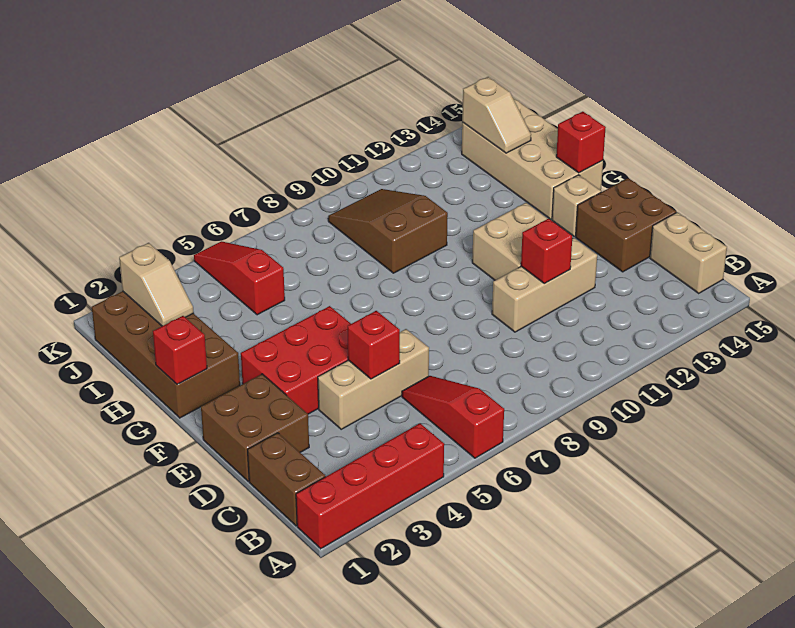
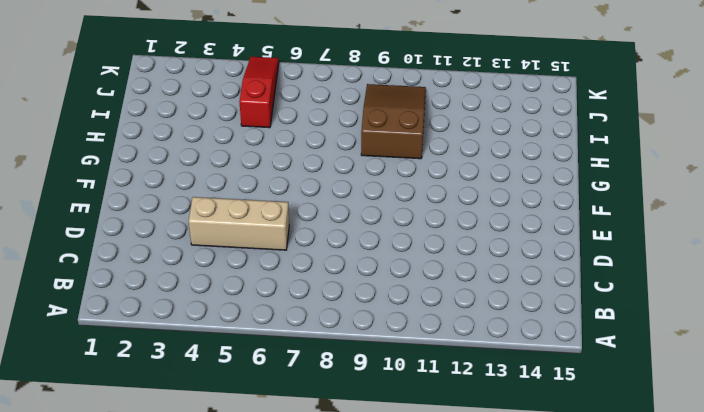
none -> red brick A1:A4 level 1
none -> red slope A6:C6 level 1 top A
none -> brown brick B1:C1 level 1

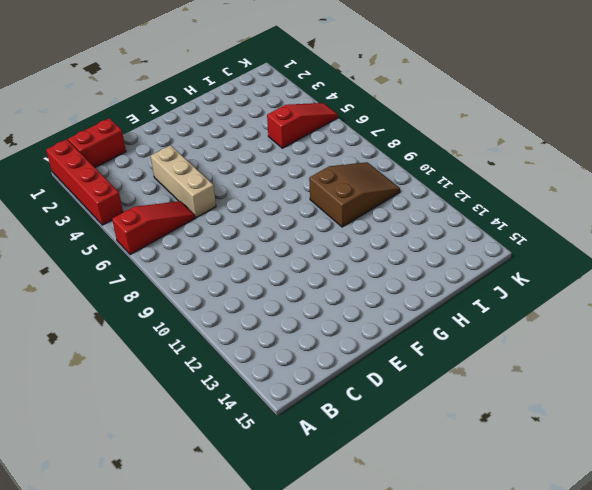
red brick B1:C1 level 1 -> brown brick B1:C1 level 1
none -> tan brick B15:C15 level 1
none -> brown brick D1:E2 level 1
none -> tan brick D10:D12 level 1

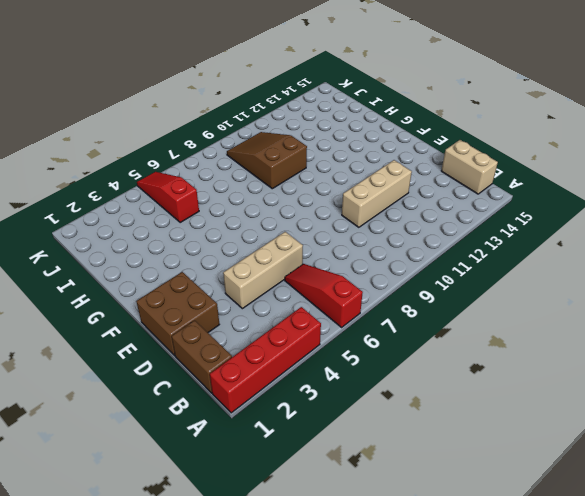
none -> brown brick D14:E15 level 1
none -> red brick E3:F5 level 1
none -> tan brick E11:F12 level 1

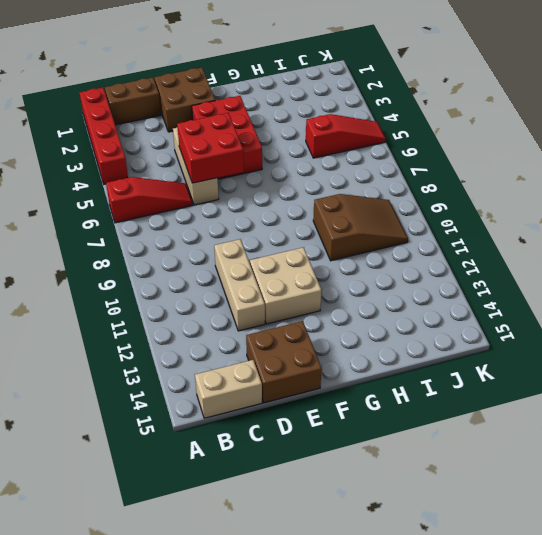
red brick D5:E6 level 2 -> red brick D5 level 2
none -> tan brick F14 level 1
none -> brown brick G1:J2 level 1
none -> tan brick G14:J15 level 1

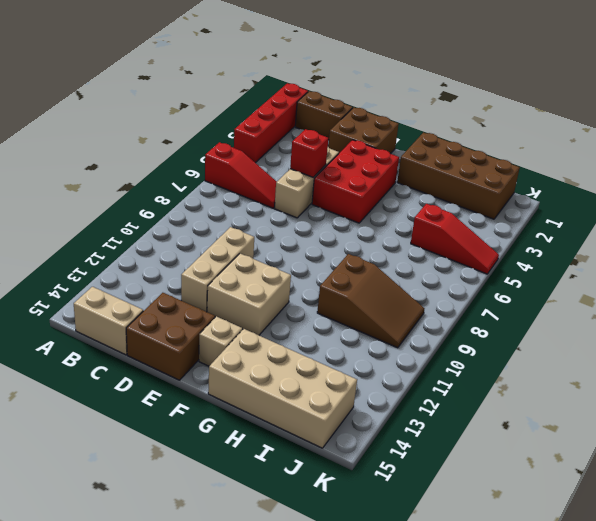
none -> red brick D11 level 2
none -> red brick G1 level 2
none -> red brick G15 level 2

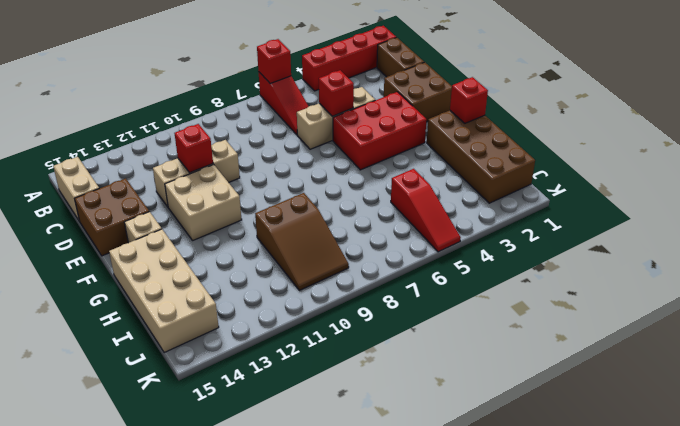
red brick A6 level 2 -> red brick G15 level 2
none -> tan slope I2:J2 level 2 top J
none -> tan slope I14:J14 level 2 top J

